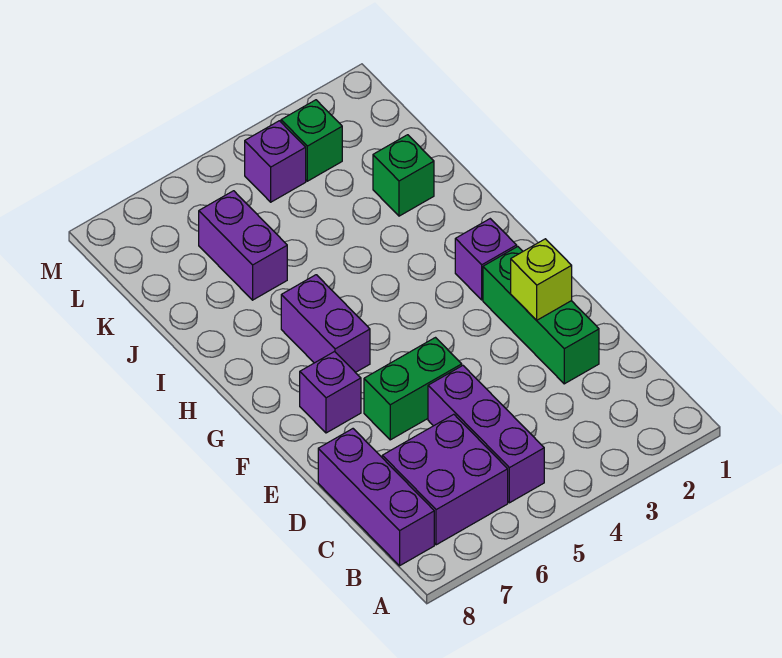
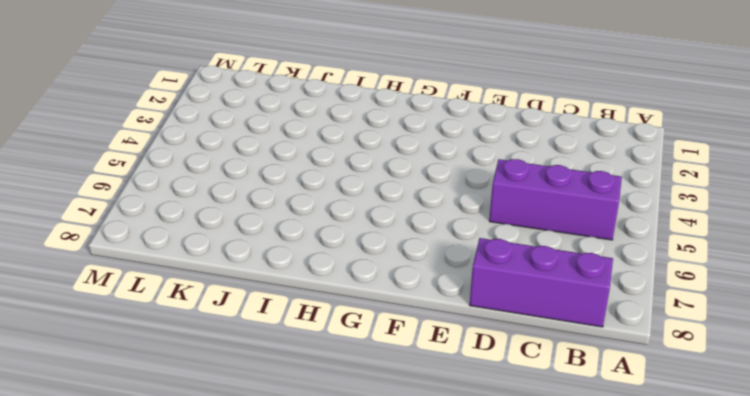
none -> purple brick B6:C7 level 1
none -> green brick D2:F2 level 1
none -> green brick E5:E6 level 1

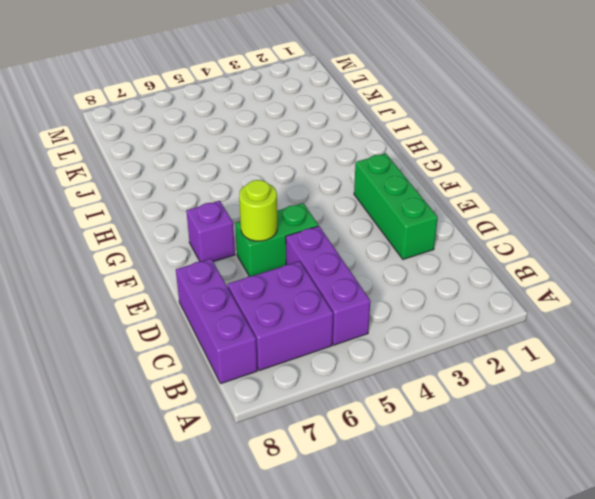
lime round brick E6 level 2 -> none
none -> purple brick G2 level 1
none -> purple brick G6:H6 level 1
none -> green brick J2 level 1

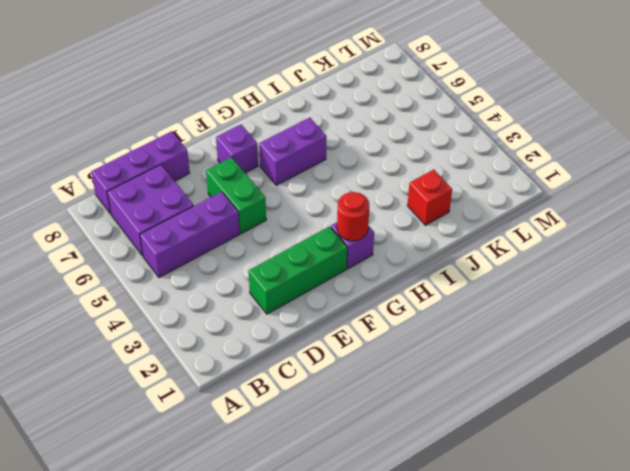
red round brick G2 level 2 -> none
red brick J2 level 1 -> green brick J2 level 1
none -> purple brick J6:K6 level 1
none -> green brick L3 level 1
none -> purple brick L4 level 1

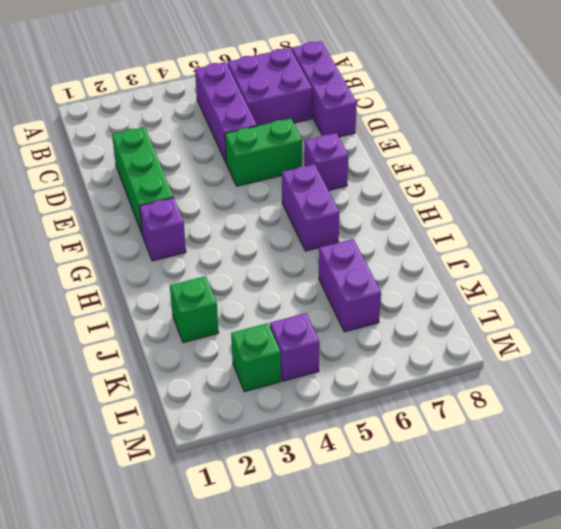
none -> lime brick E2 level 2

